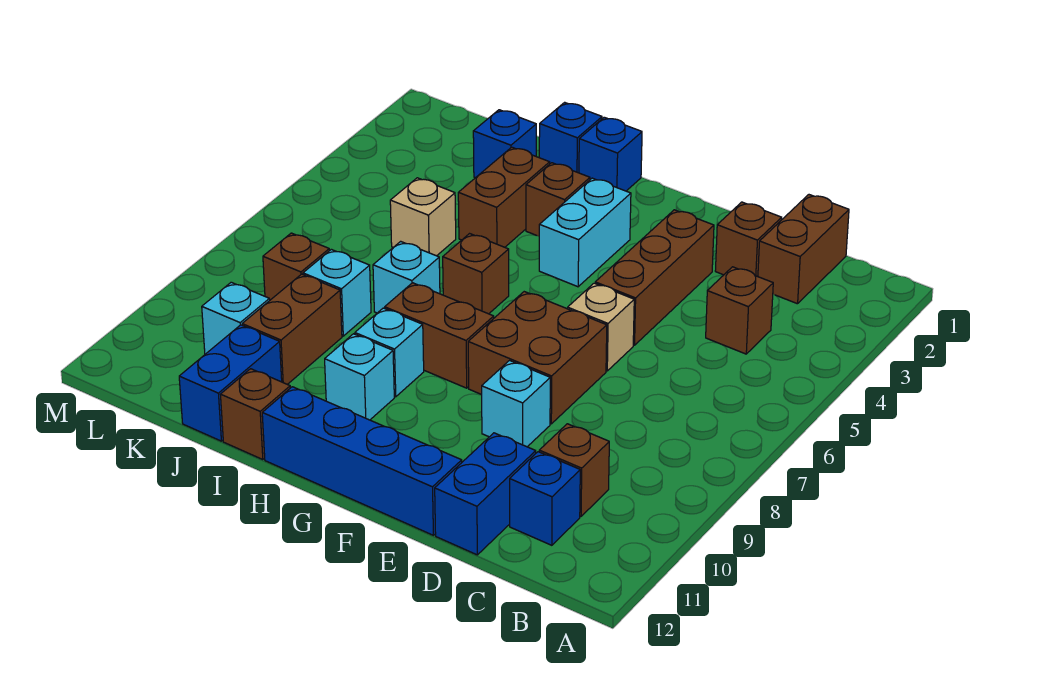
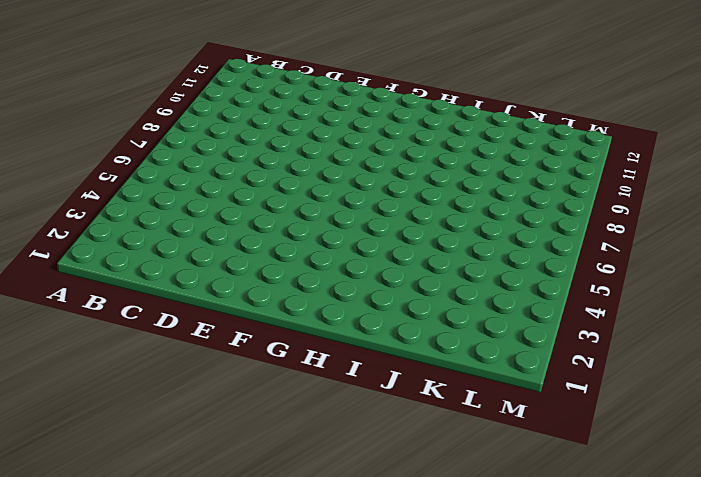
none -> brown brick C1:C2 level 1
none -> brown brick C4 level 1
none -> brown brick C10 level 1

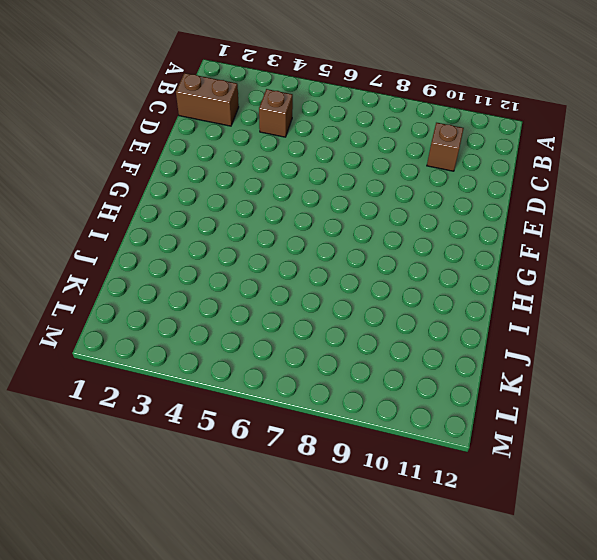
none -> blue brick C11 level 1
none -> brown brick D2 level 1
none -> blue brick D11:D12 level 1

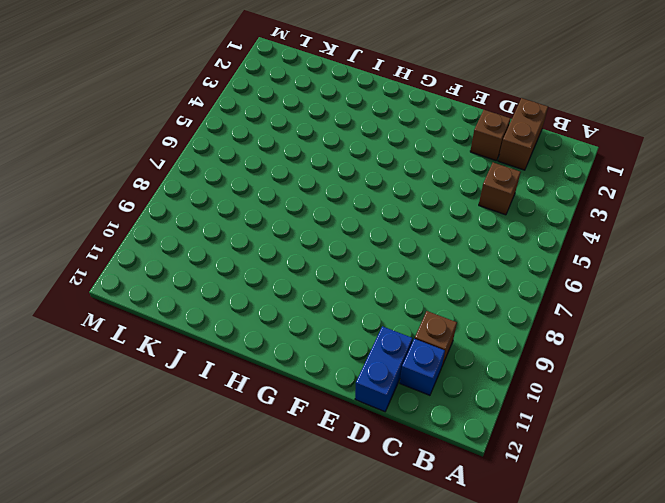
none -> brown brick E3:E5 level 1
none -> tan brick E6 level 1
none -> brown brick E7:F8 level 1

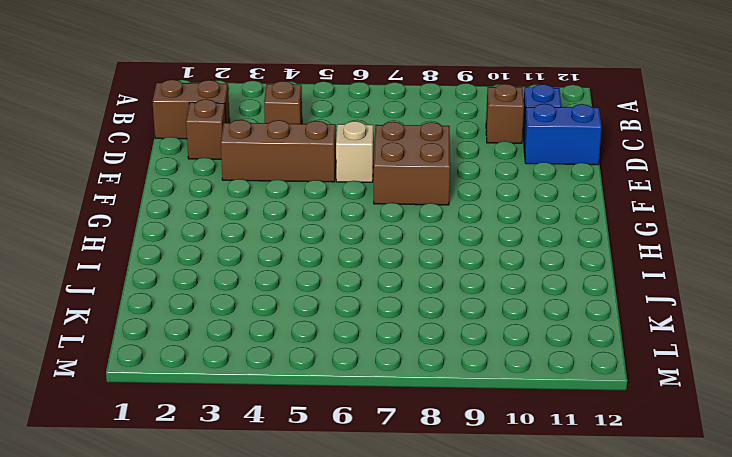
none -> cyan brick E9 level 1
none -> blue brick E12:H12 level 1
none -> cyan brick G3:G4 level 1

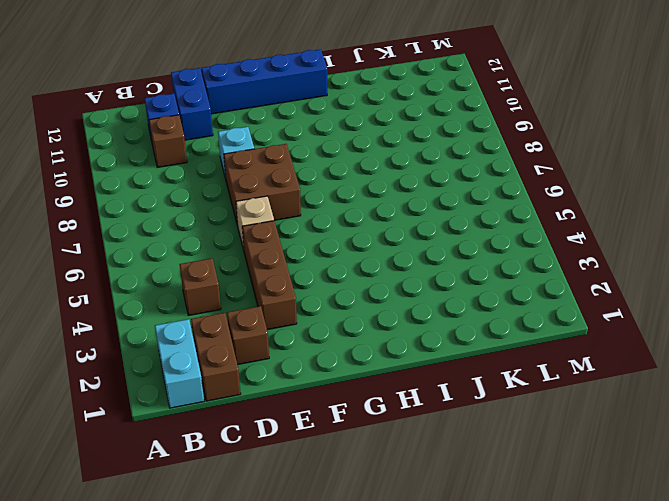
cyan brick B1:B2 level 1 -> cyan brick G3:G4 level 1
none -> brown brick G8:H8 level 1
none -> blue brick H1 level 1
none -> brown brick H3 level 1

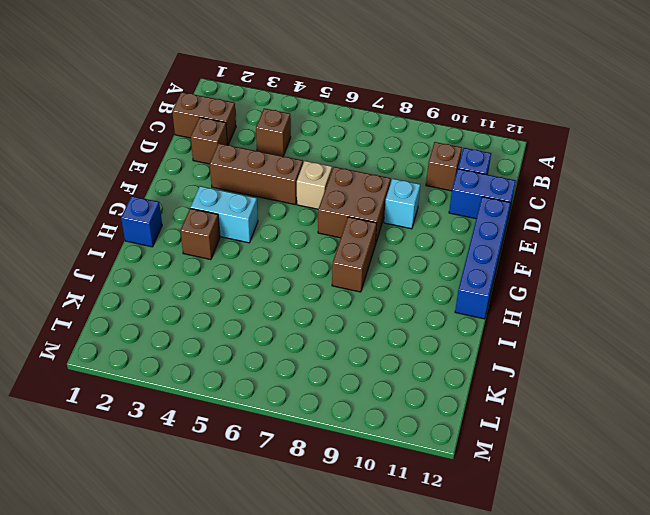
none -> brown brick H6 level 1
none -> cyan brick H9 level 1
none -> cyan brick H10 level 1

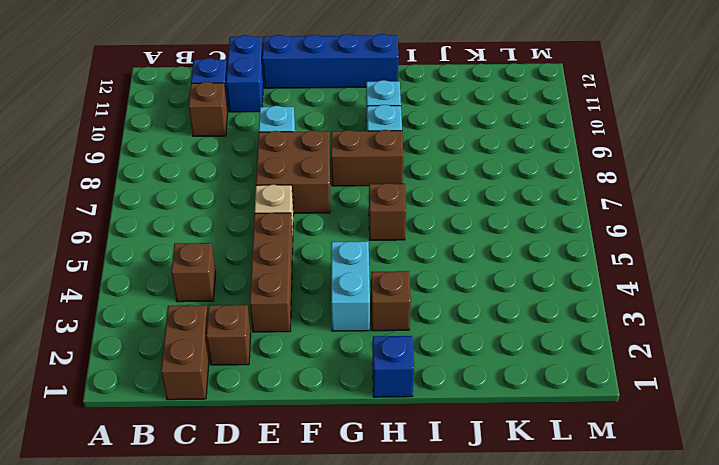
none -> blue brick I1 level 1
none -> brown brick I3:I4 level 1
none -> cyan brick I7 level 1

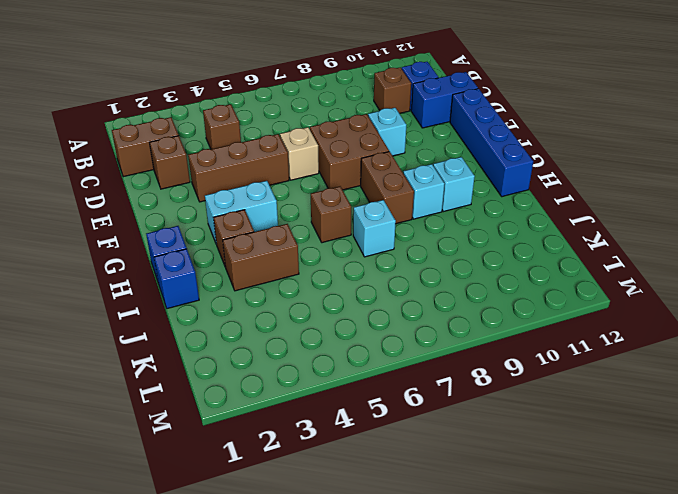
none -> brown brick I12 level 1
none -> blue brick J2 level 1
none -> tan brick J5 level 1

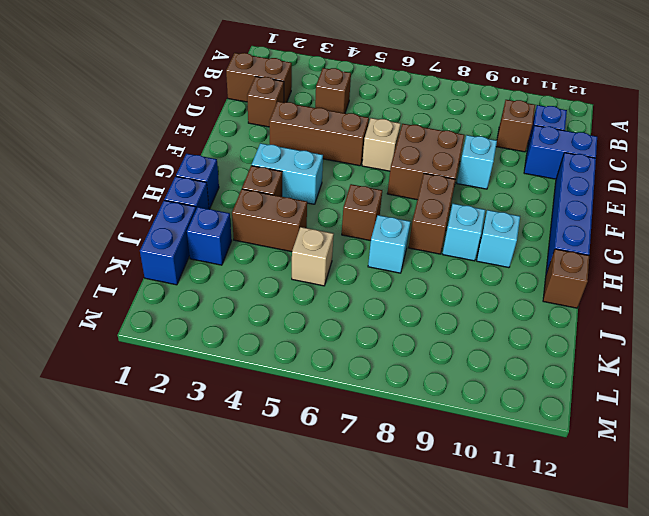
blue brick J1:K1 level 1 -> blue brick J11:J12 level 1
none -> cyan brick J8 level 1
none -> brown brick J9:J10 level 1
none -> brown brick K8 level 1

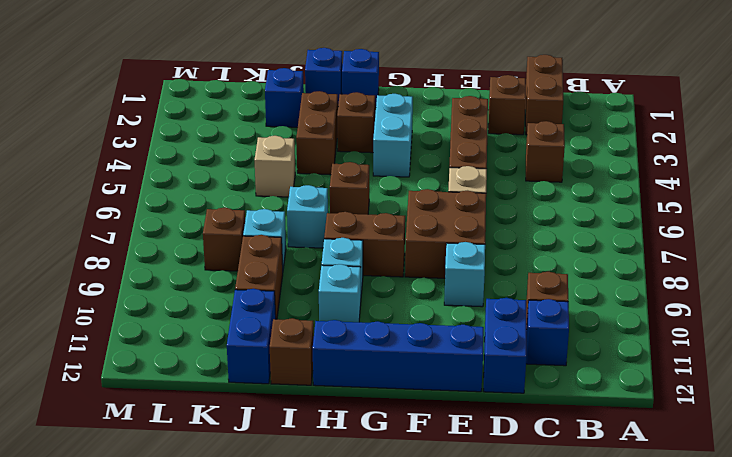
none -> cyan brick K10 level 1

